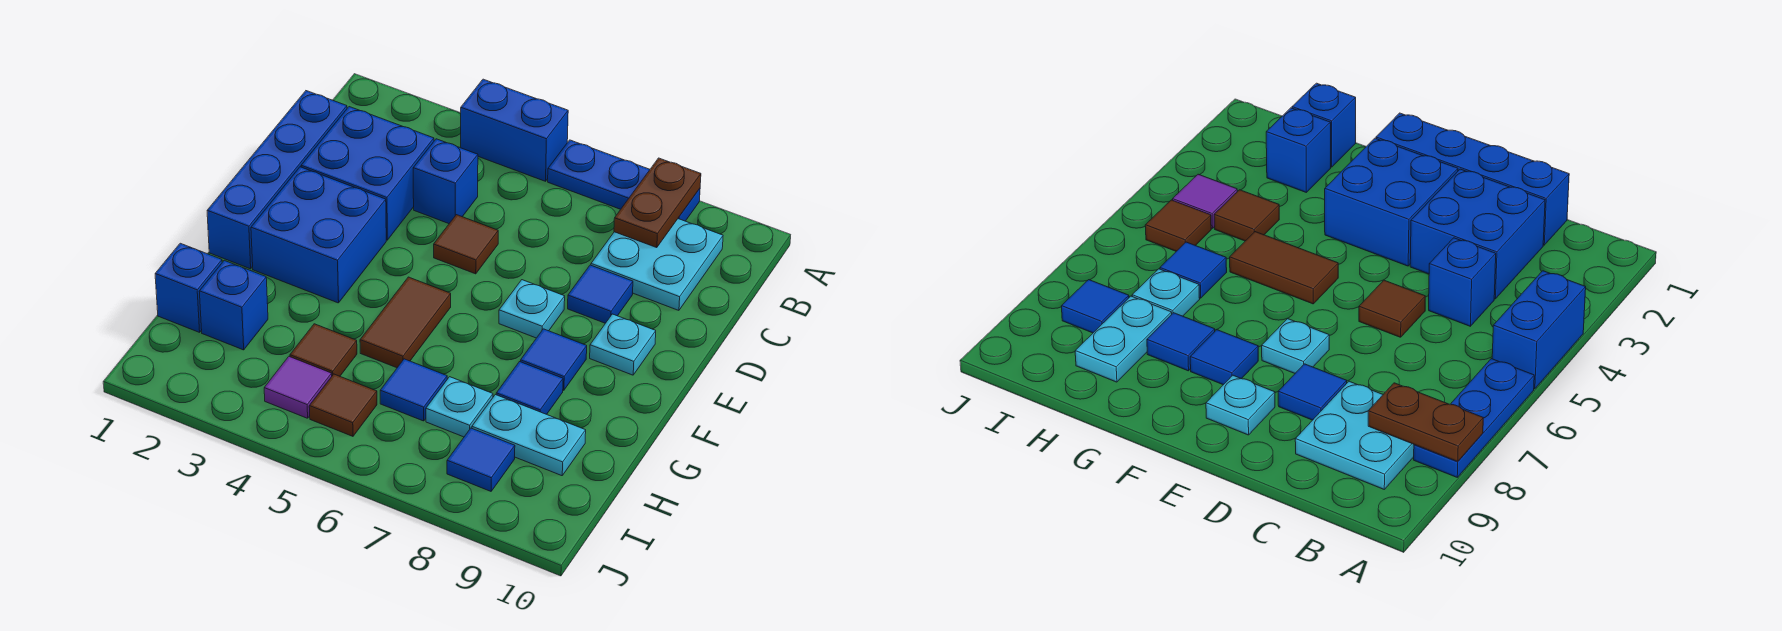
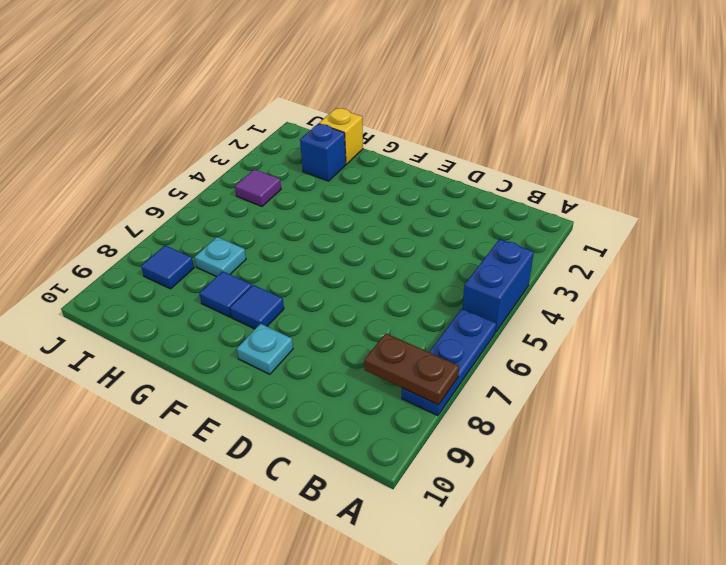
yellow brick H1 level 1 -> blue brick H1 level 1
none -> cyan plate B8:C9 level 1
none -> blue brick C1:F1 level 1
none -> blue brick C2:D3 level 1

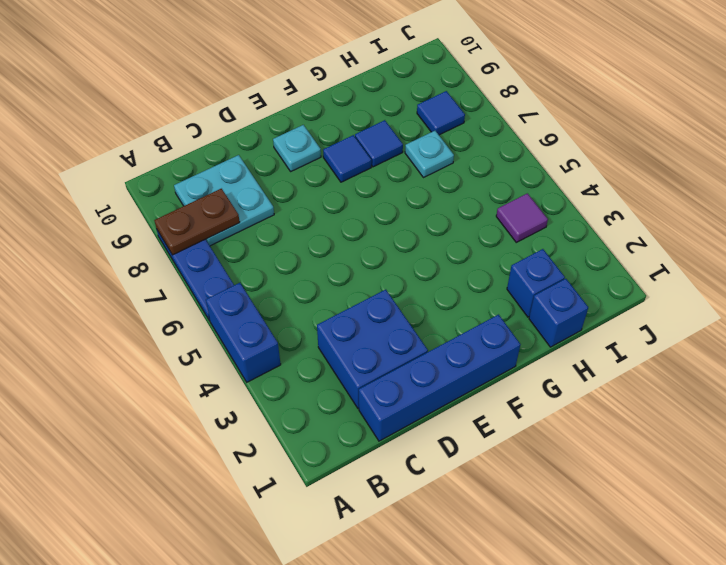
none -> blue brick C4 level 1
none -> brown tile D5 level 1
none -> blue tile D8 level 1

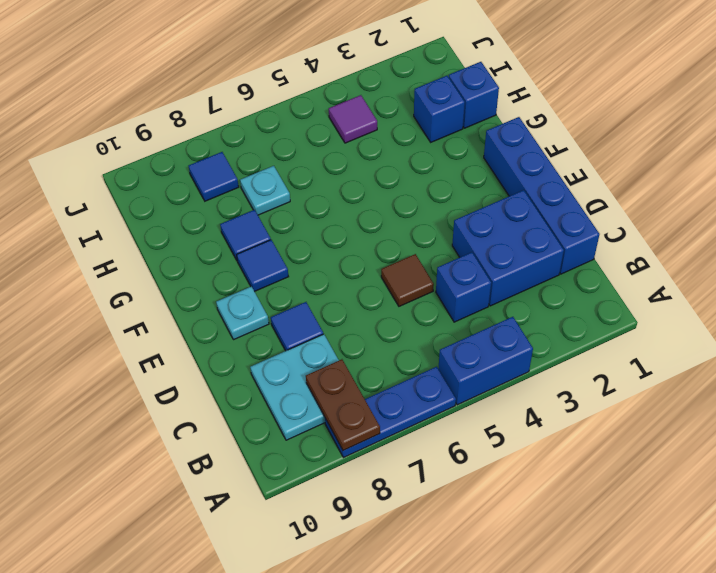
none -> blue brick E2:F3 level 1
none -> cyan plate E7 level 1
none -> brown tile F5:G5 level 1

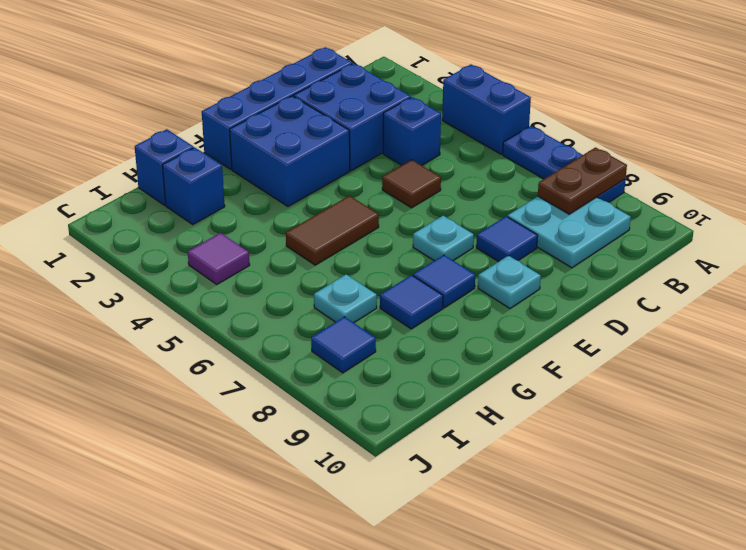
none -> brown tile H4 level 1
none -> blue tile H6 level 1
none -> cyan plate H8:H9 level 1

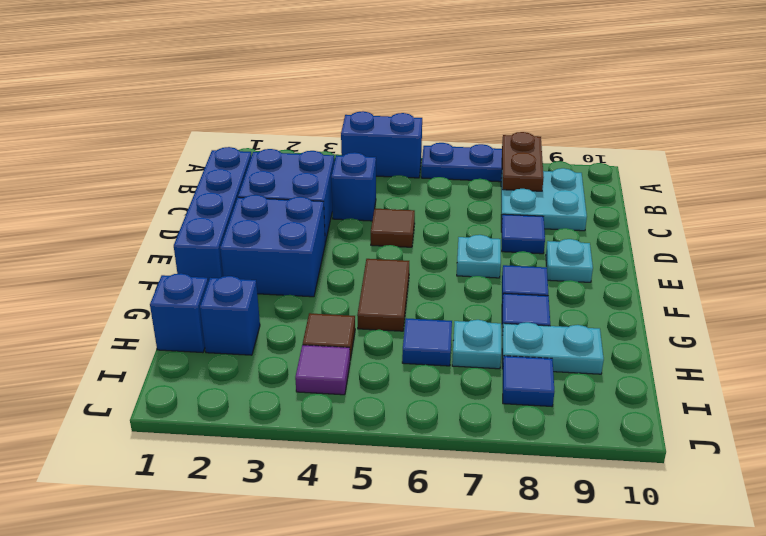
none -> brown tile I5 level 1

